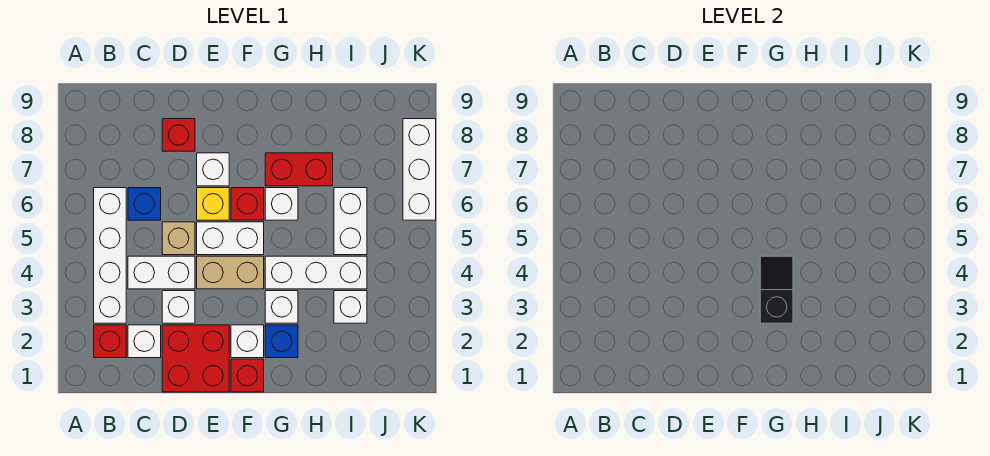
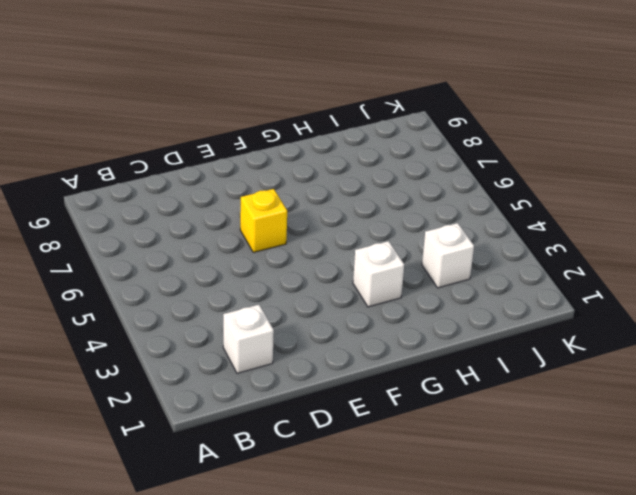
none -> red brick B2 level 1
none -> white brick B3:B6 level 1
none -> white brick C4:D4 level 1

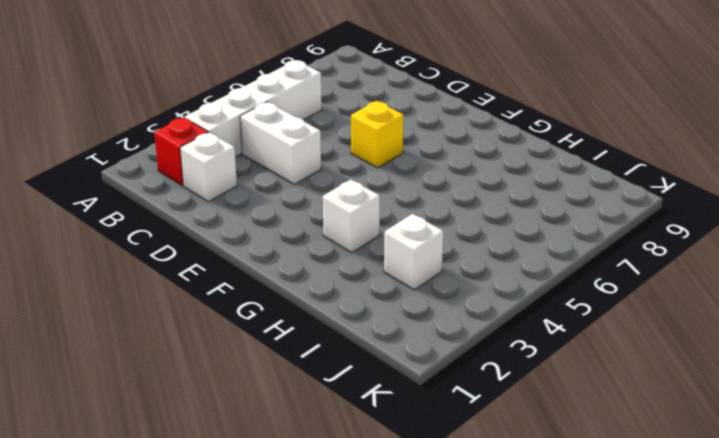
none -> blue brick C6 level 1
none -> red brick D1:E2 level 1
none -> white brick D3 level 1

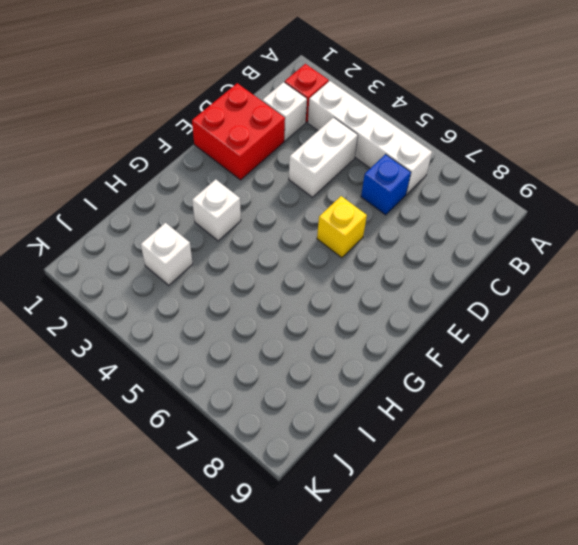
none -> white brick D3 level 1
none -> tan brick D5 level 1
none -> red brick D8 level 1

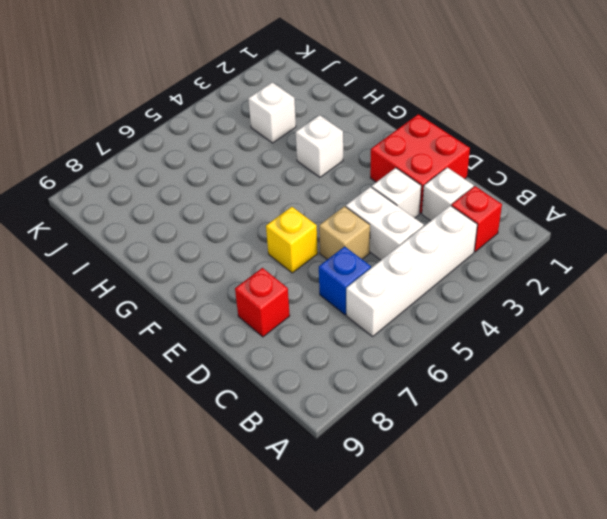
none -> tan brick E4:F4 level 1
none -> white brick E5:F5 level 1
none -> white brick E7 level 1

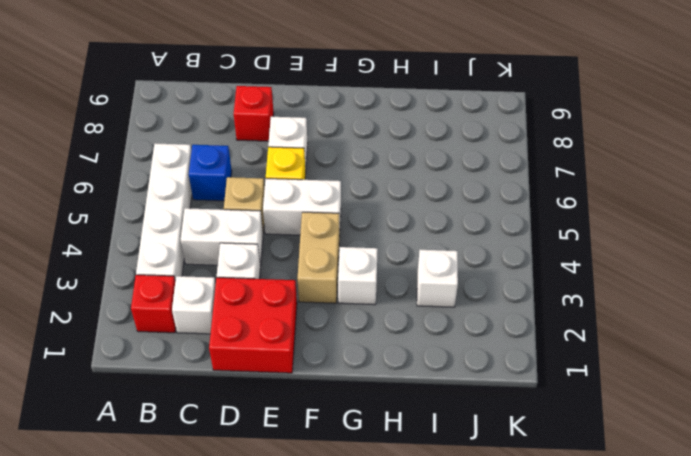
tan brick F3:F4 level 1 -> tan brick E4:F4 level 1
none -> red brick F1 level 1
none -> white brick F2 level 1
none -> red brick F6 level 1

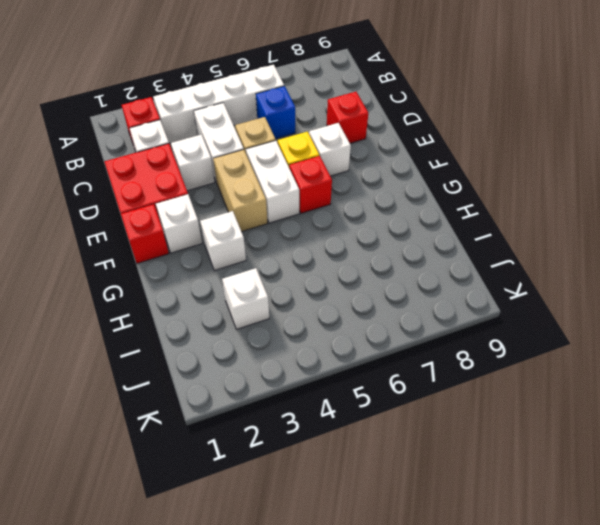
none -> blue brick G2 level 1
none -> white brick G4:I4 level 1
none -> white brick G6 level 1

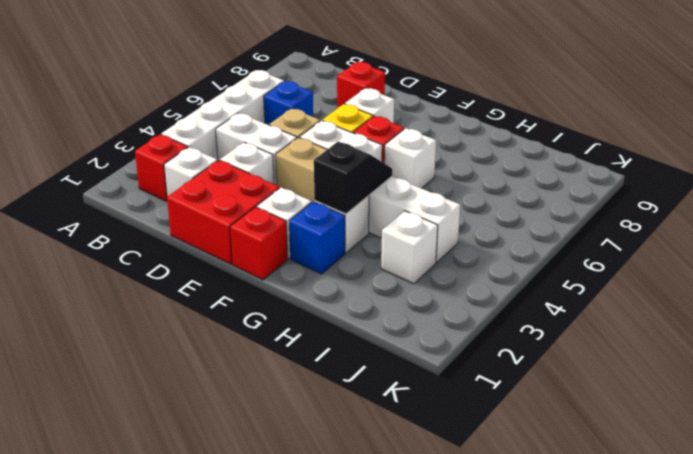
none -> red brick G7:H7 level 1
none -> white brick I5:I6 level 1
none -> white brick K6:K8 level 1

